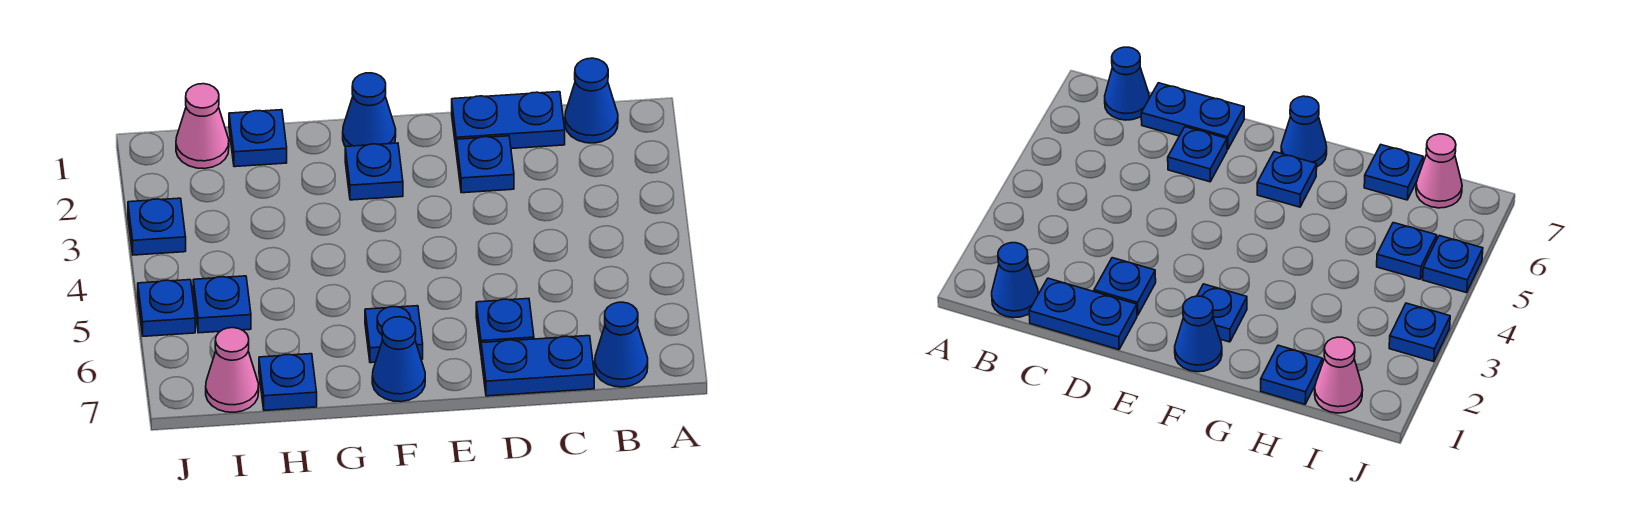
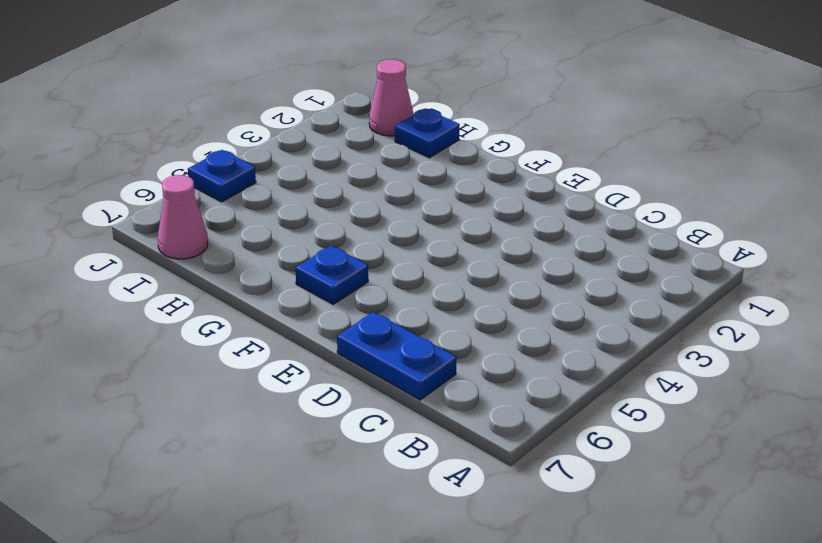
none -> blue cone B1 level 1
none -> blue cone B7 level 1
none -> blue plate C1:D1 level 1

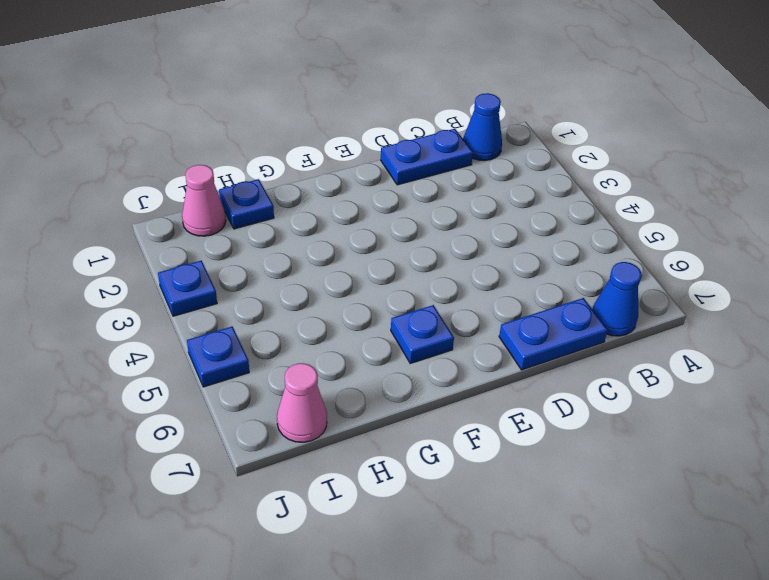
none -> blue plate D2 level 1
none -> blue plate D6 level 1
none -> blue cone F1 level 1

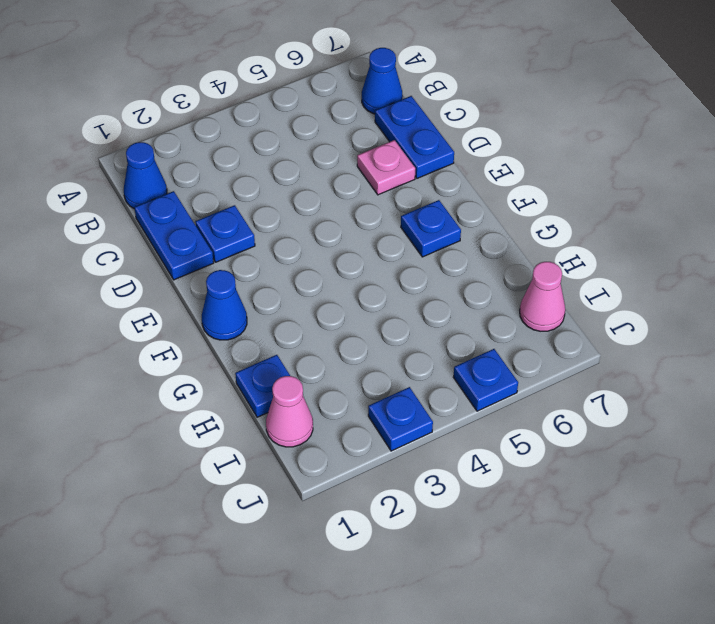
pink plate D6 level 1 -> blue plate D6 level 1
none -> blue plate F2 level 1
none -> blue cone F7 level 1
none -> blue plate H7 level 1

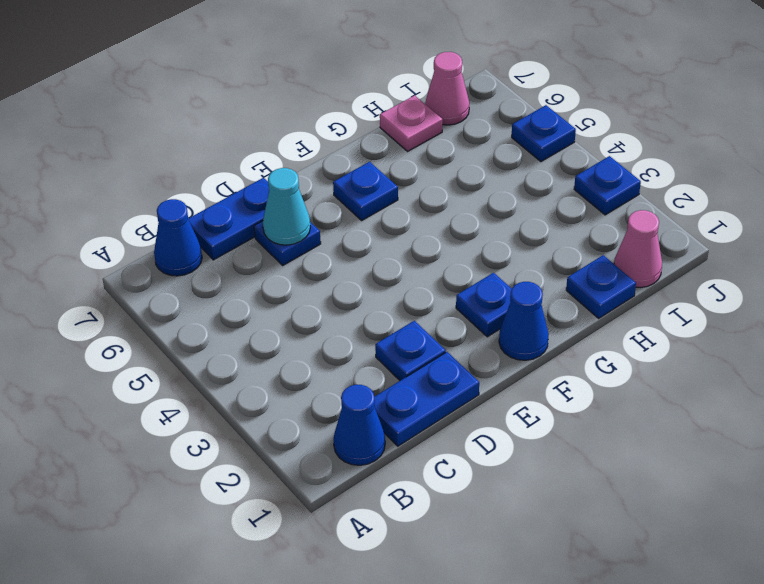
cyan cone D6 level 2 -> none
pink plate H7 level 1 -> blue plate H7 level 1
none -> blue cone F7 level 1
none -> blue plate I5 level 1

